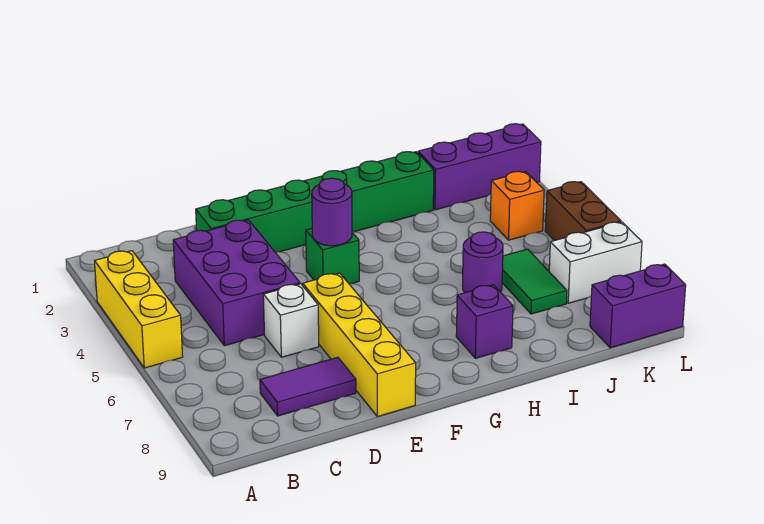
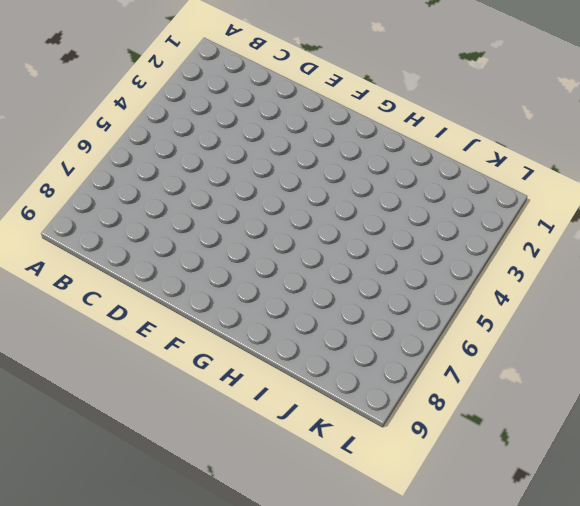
none -> yellow brick A3:A5 level 1
none -> purple brick C3:D5 level 1
none -> purple tile C8:D8 level 1

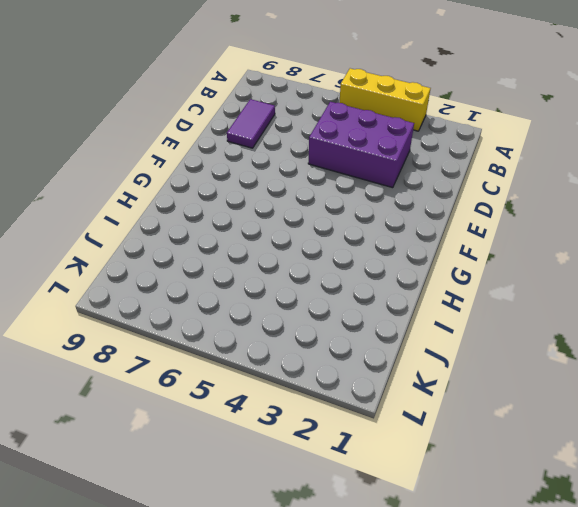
none -> green brick D2:I2 level 1
none -> white brick D6 level 1
none -> yellow brick E6:E9 level 1

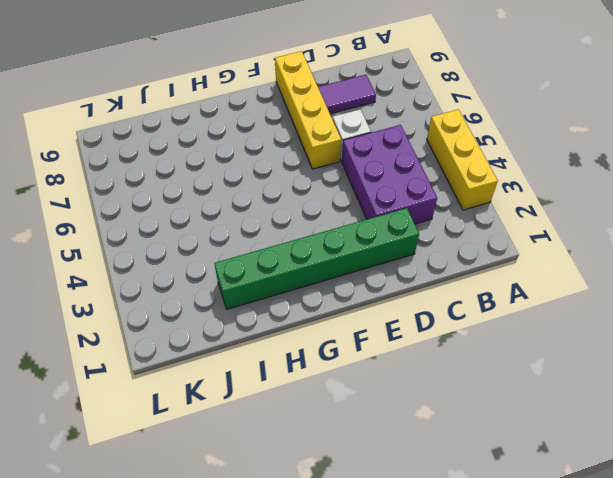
none -> green brick F4 level 1
none -> purple brick H8 level 1
none -> purple round brick I6 level 1

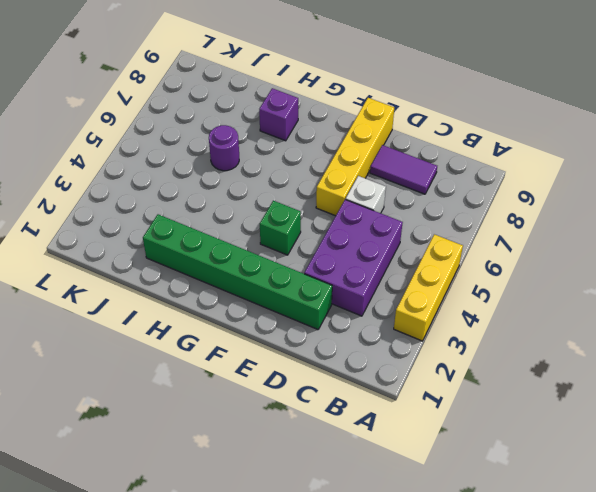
none -> purple brick J2:L2 level 1
none -> green tile J6:J7 level 1
none -> orange brick K4 level 1

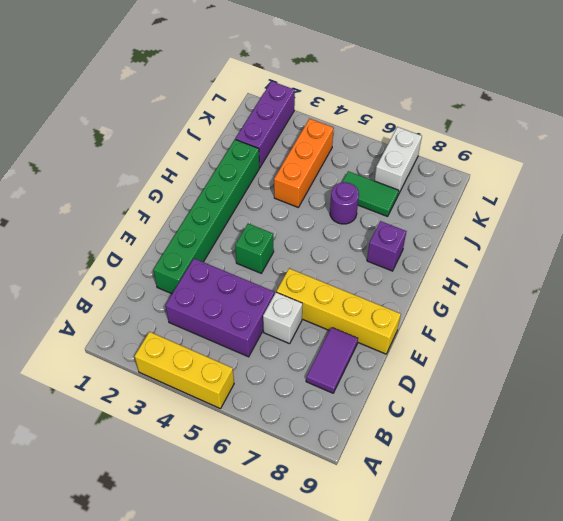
orange brick I4:K4 level 1 -> orange brick K4 level 1
none -> purple brick K9:L9 level 1
none -> brown brick L5:L6 level 1
none -> purple round brick F4 level 2

